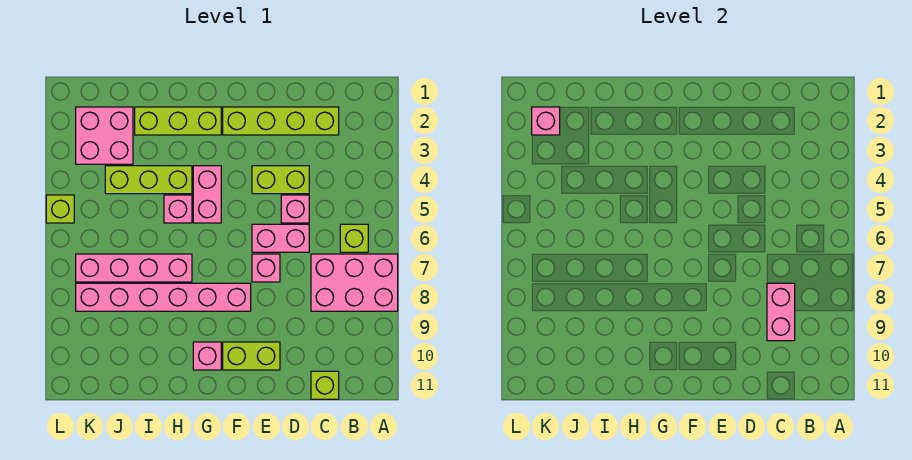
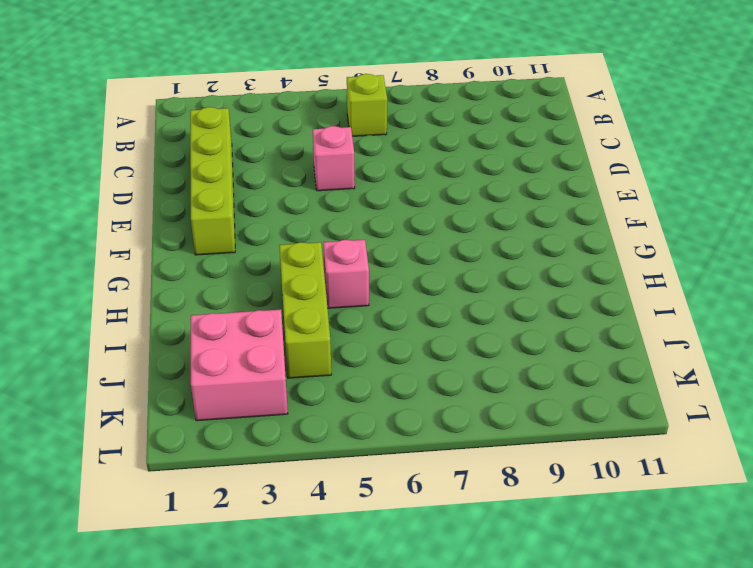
none -> pink brick A7:C8 level 1
none -> lime brick C11 level 1
none -> lime brick D4:E4 level 1

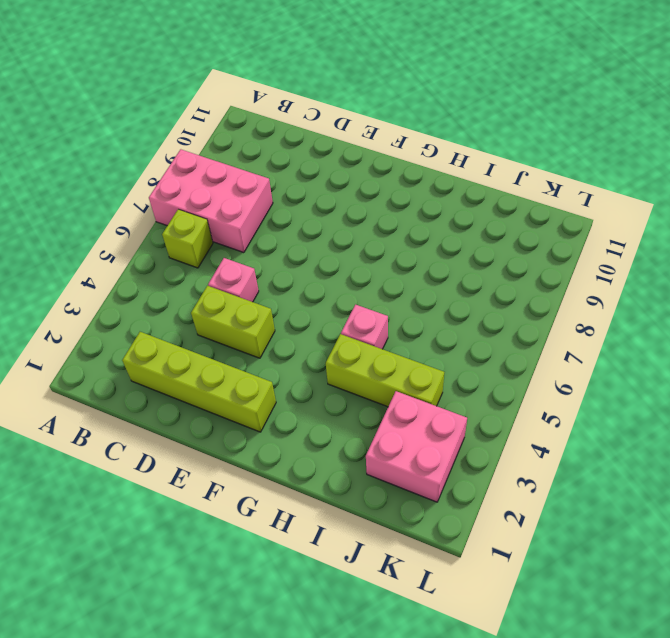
none -> lime brick C11 level 1
none -> pink brick D6:E6 level 1
none -> pink brick E7 level 1

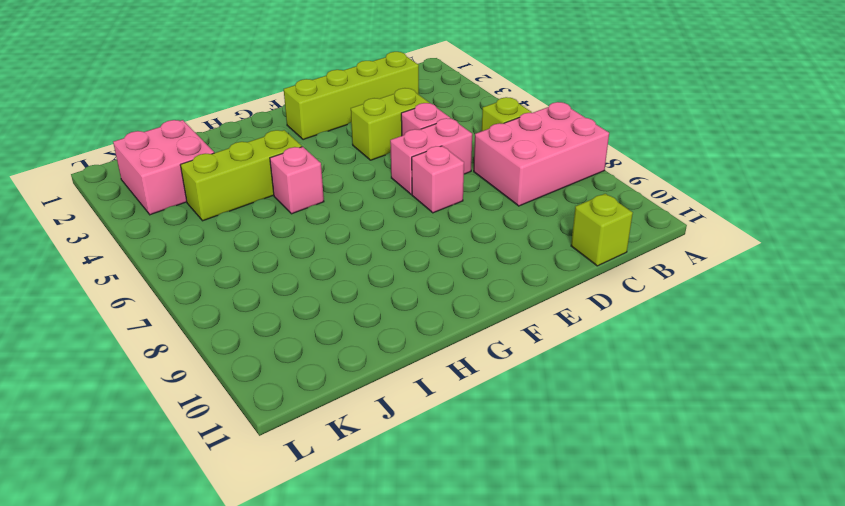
none -> lime brick E10:F10 level 1
none -> pink brick F8:K8 level 1
none -> lime brick G2:I2 level 1

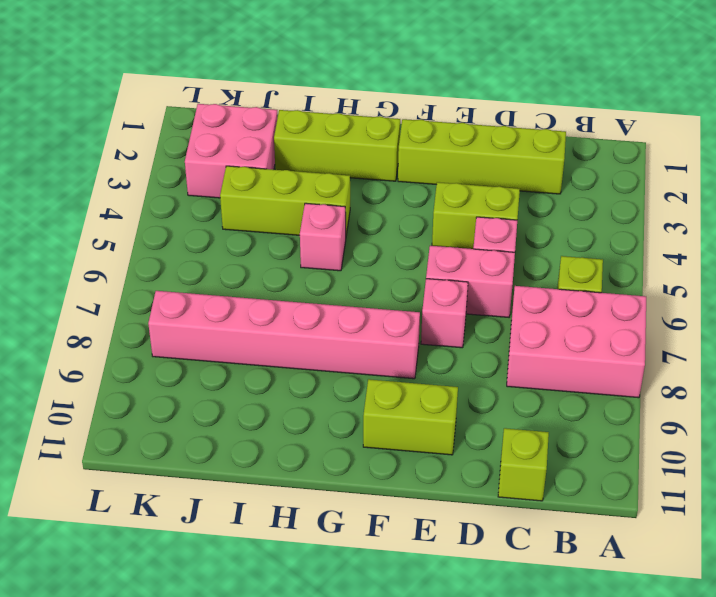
none -> pink brick G4:G5 level 1
none -> pink brick G10 level 1
none -> pink brick H7:K7 level 1

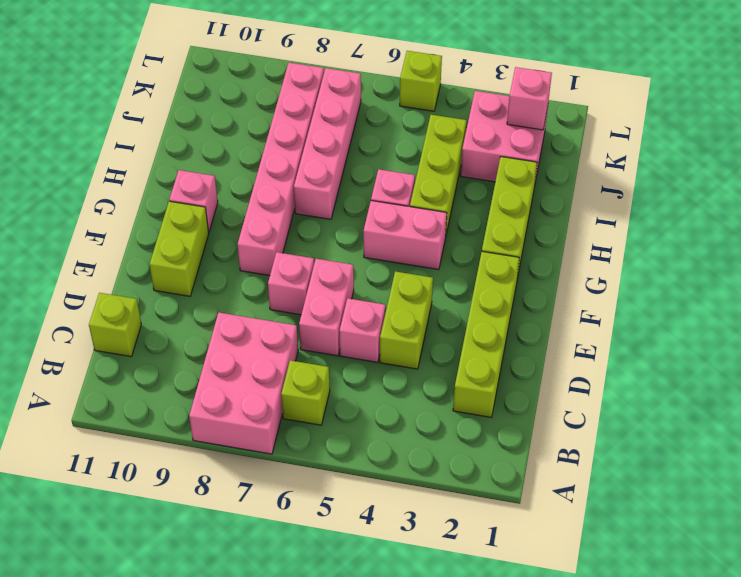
none -> pink brick C8:C9 level 2

